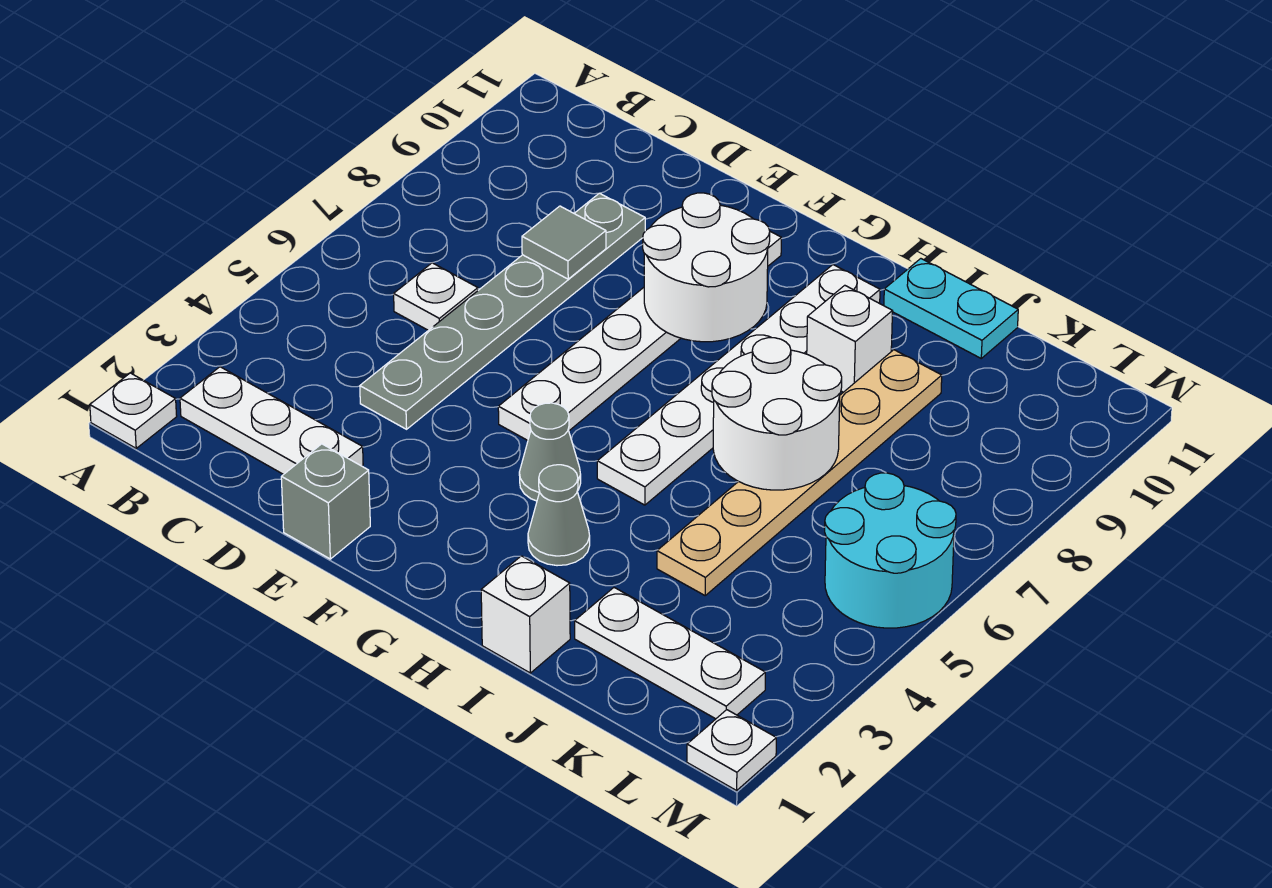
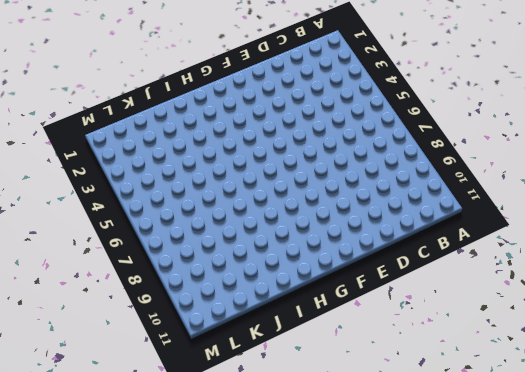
none -> white plate A1 level 1
none -> white plate B2:D2 level 1
none -> white plate C6 level 1

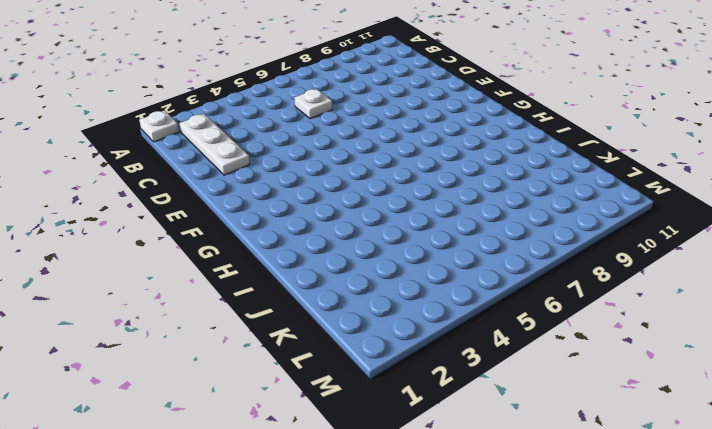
none -> grey plate D4:D9 level 1
none -> grey brick E1 level 1
none -> white plate F5:F10 level 1

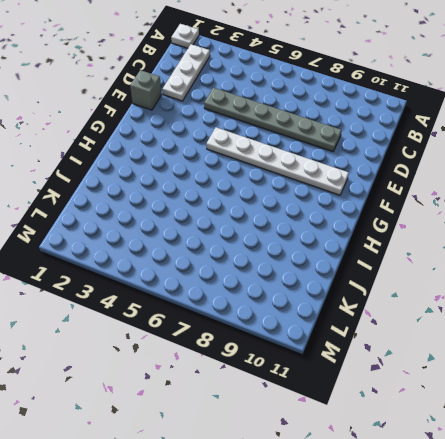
none -> white plate C6 level 1
none -> grey cone G4 level 1
none -> grey cone H3 level 1

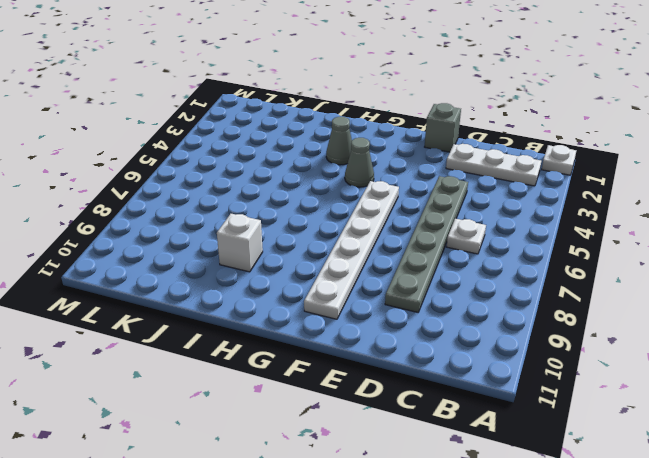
none -> white plate H5:H10 level 1
none -> white brick I1 level 1
none -> cyan plate I11:J11 level 1

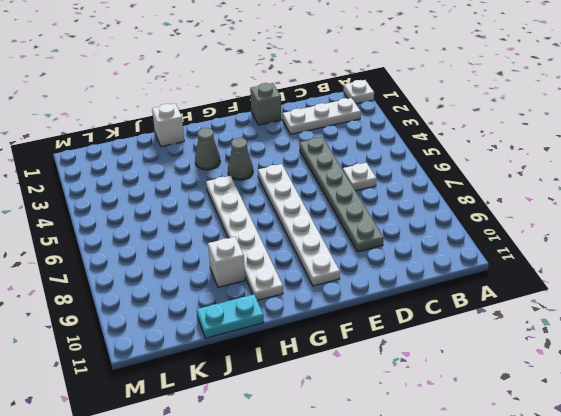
none -> white plate J2:L2 level 1
none -> tan plate J4:J9 level 1
none -> cyan round brick L5:M6 level 1

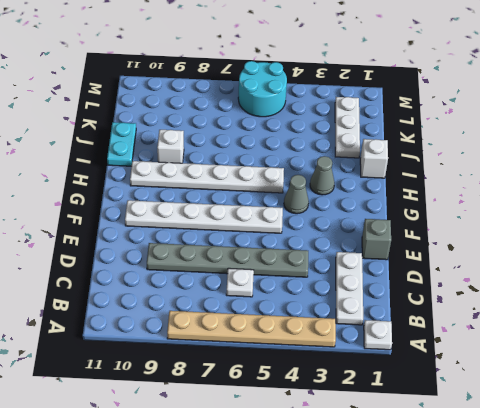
tan plate A3:A8 level 1 -> tan plate J4:J9 level 1
none -> white plate M1 level 1
none -> grey tile D8 level 2
none -> white round brick F8:G9 level 2

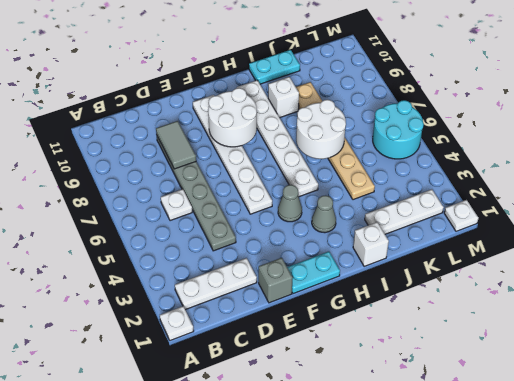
grey tile D8:D9 level 2 -> grey tile D8 level 2
cyan plate F1:G1 level 1 -> none

